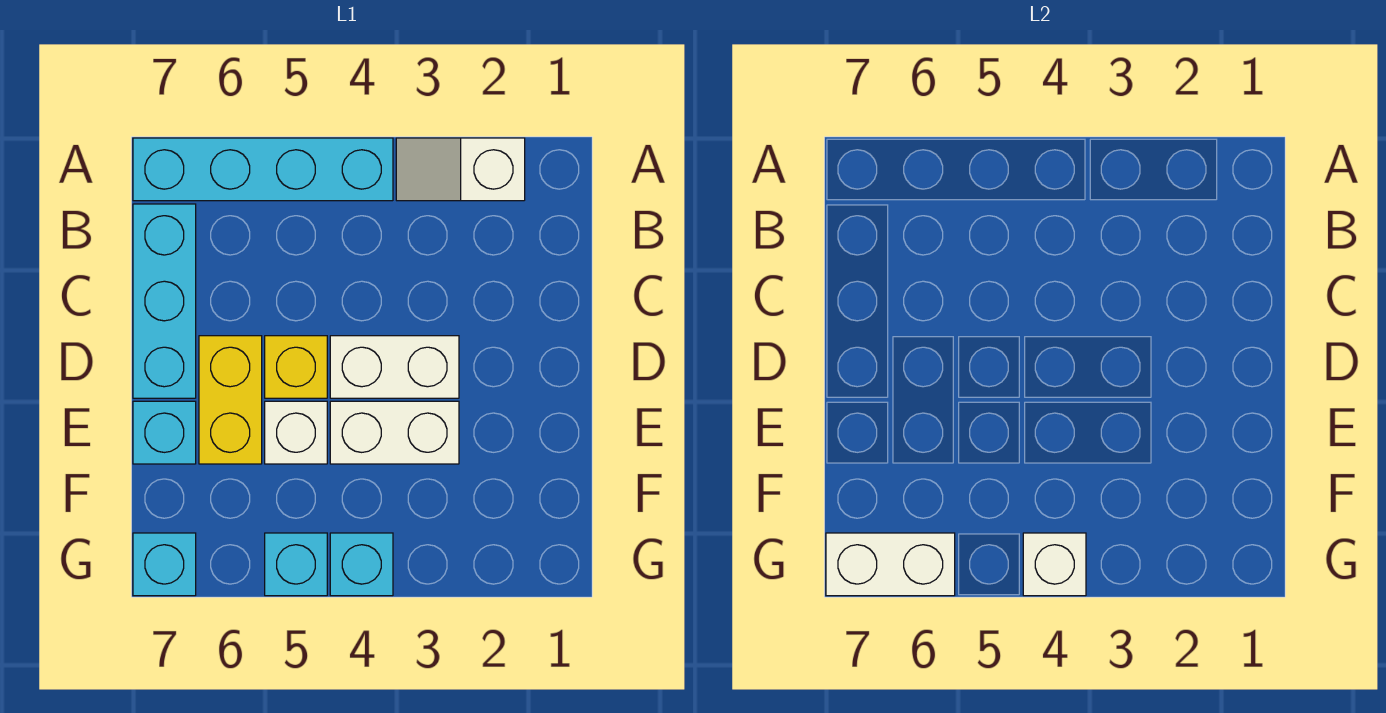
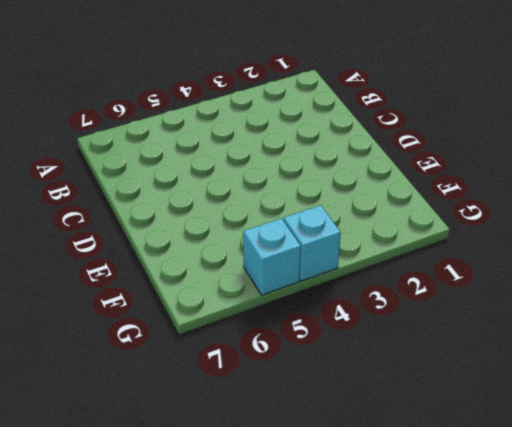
none -> white slope A2:A3 level 1 top 2
none -> cyan brick A4:A7 level 1
none -> cyan brick B7:D7 level 1

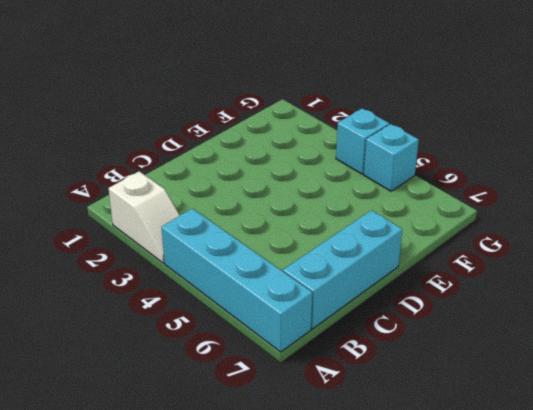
none -> white brick D3:D4 level 1
none -> yellow brick D5 level 1
none -> yellow brick D6:E6 level 1

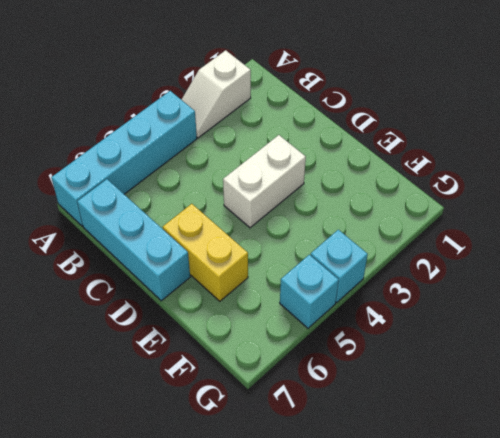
none -> yellow brick D5 level 1
none -> white brick E3:E4 level 1
none -> white brick E5 level 1

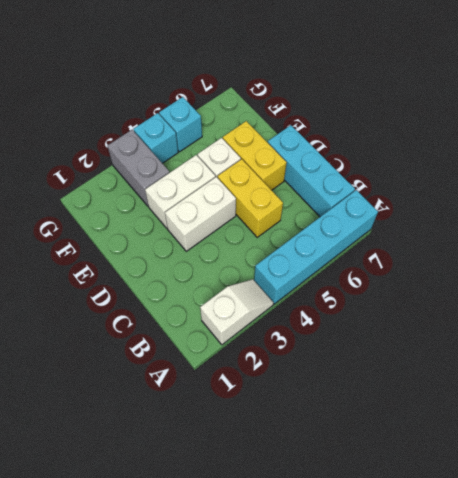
yellow brick C5:D5 level 1 -> yellow brick D5 level 1
grey brick F3:G3 level 1 -> none
none -> cyan brick E7 level 1
none -> cyan brick G7 level 1
none -> white brick G4 level 2

